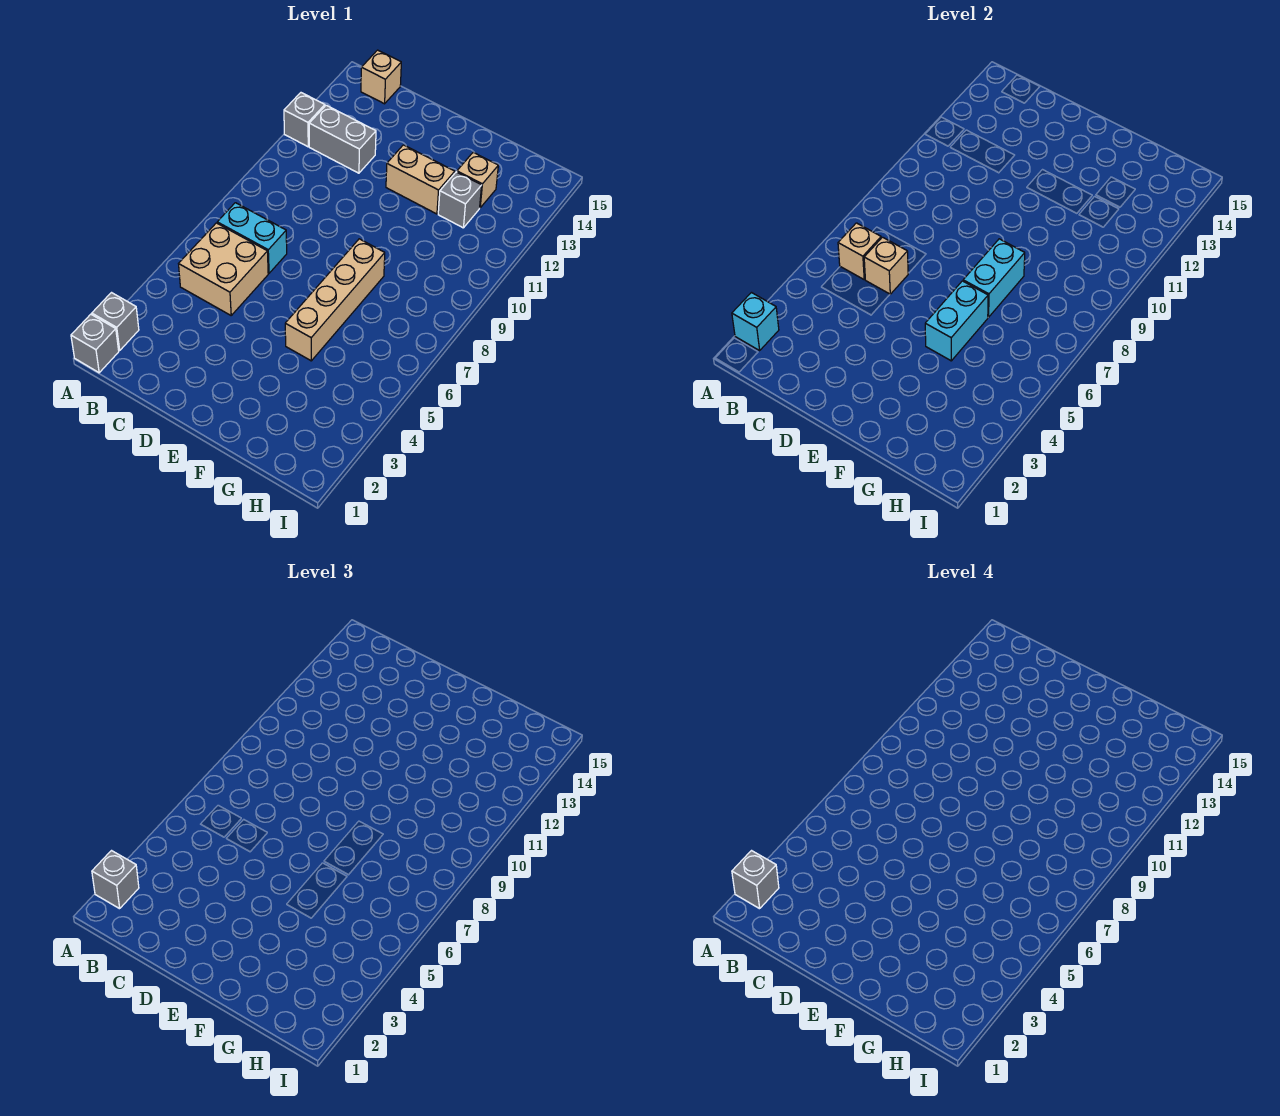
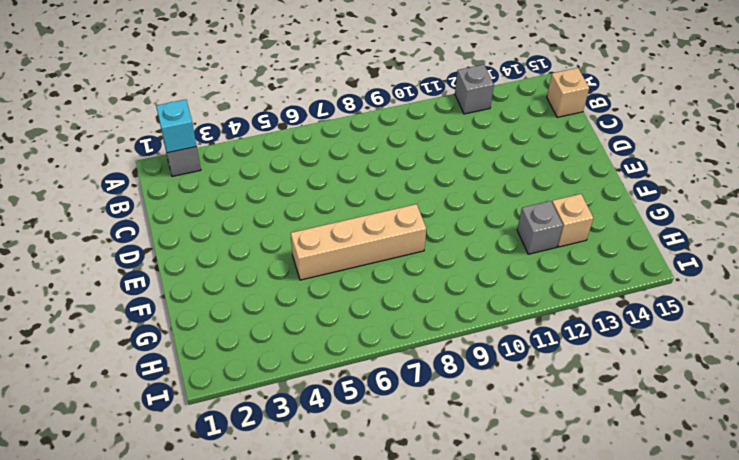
none -> grey brick A1 level 1
none -> tan brick B5:C6 level 1
none -> cyan brick B7:C7 level 1

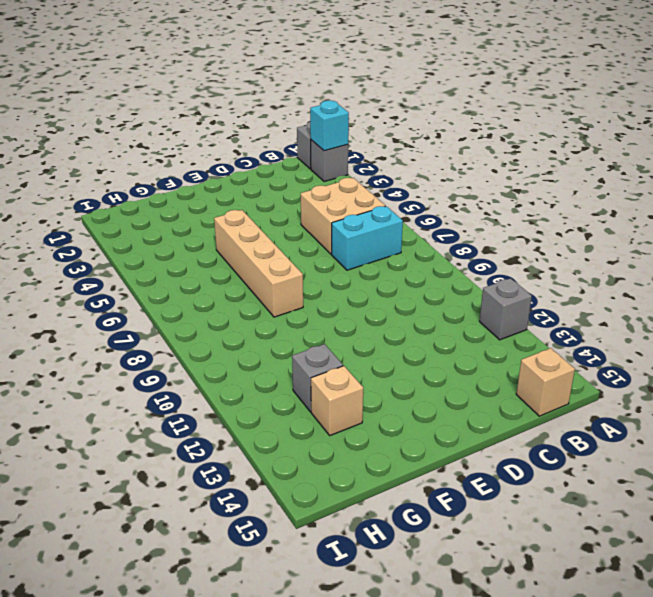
none -> grey brick B12:C12 level 1
none -> tan brick E12:F12 level 1
none -> tan brick B6 level 2

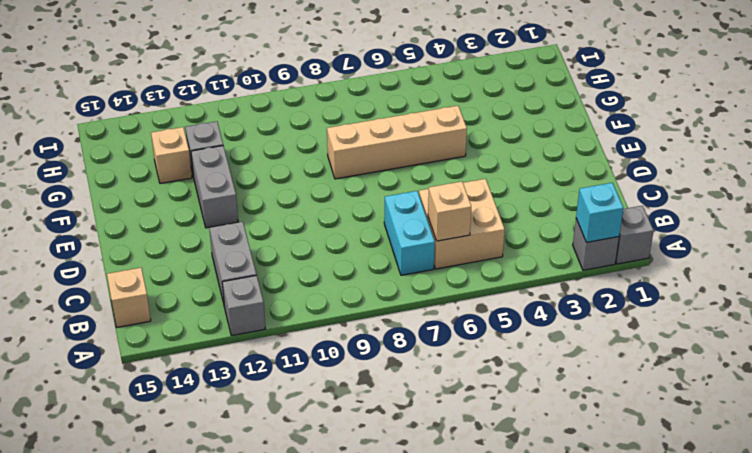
grey brick E12:F12 level 1 -> tan brick E12:F12 level 1
none -> tan brick C6 level 2
none -> cyan brick F5:F6 level 2
none -> cyan brick F7:F8 level 2

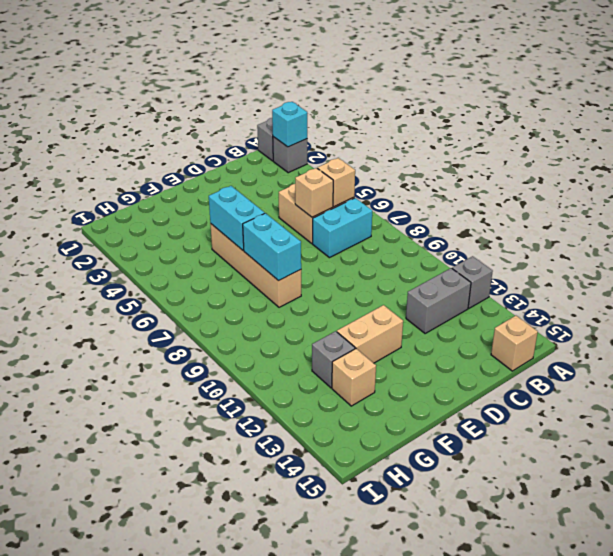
none -> grey brick A2 level 3
none -> grey brick A2 level 4

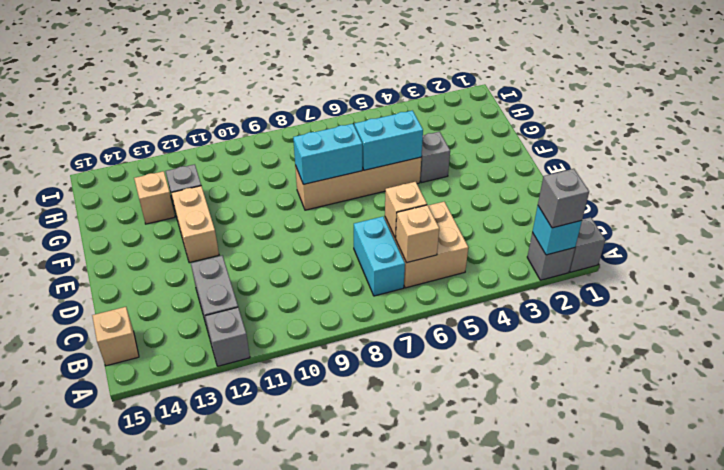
grey brick F4 level 1 -> grey brick A2 level 4

